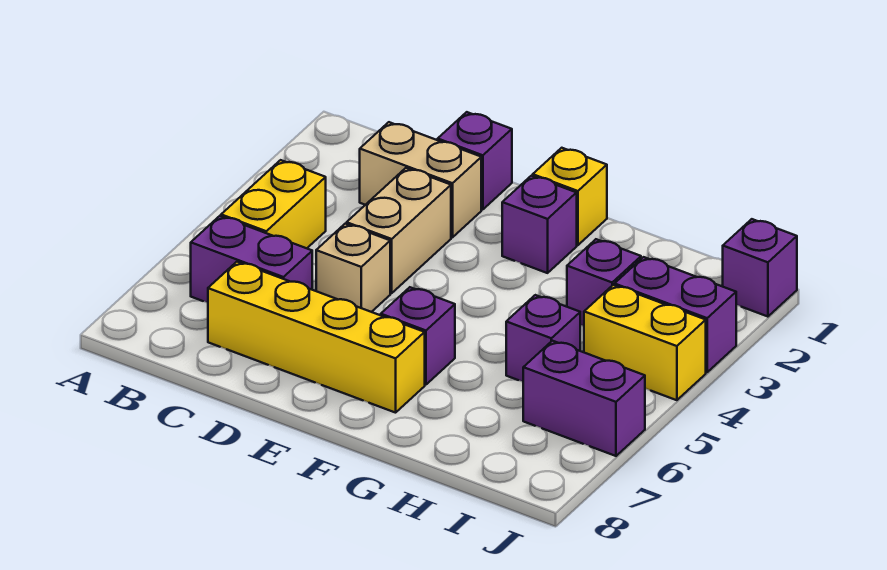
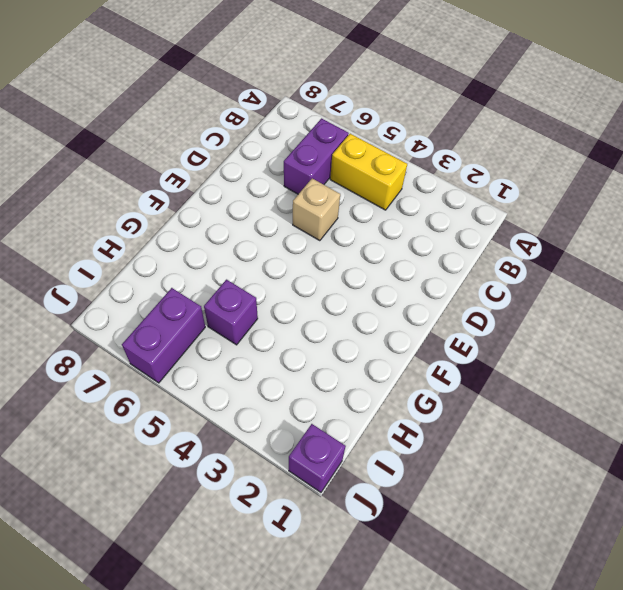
none -> tan brick C2:D2 level 1
none -> yellow brick C7:F7 level 1
none -> purple brick D1 level 1

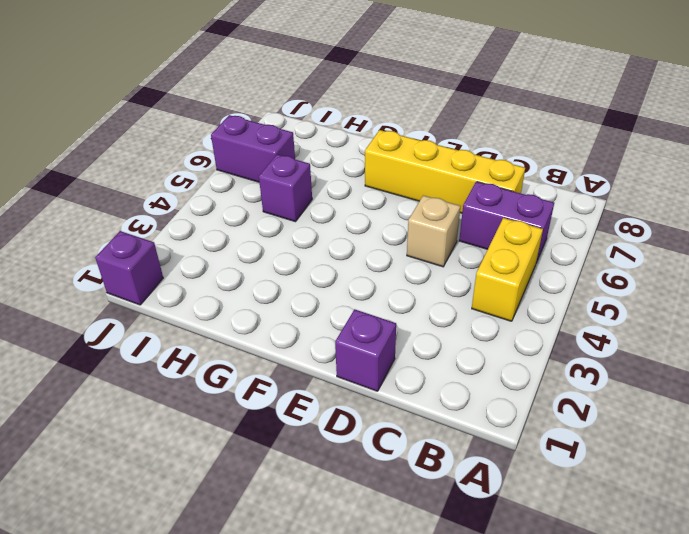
none -> tan brick C2:D2 level 1
none -> tan brick D3:D4 level 1
none -> yellow brick F1 level 1

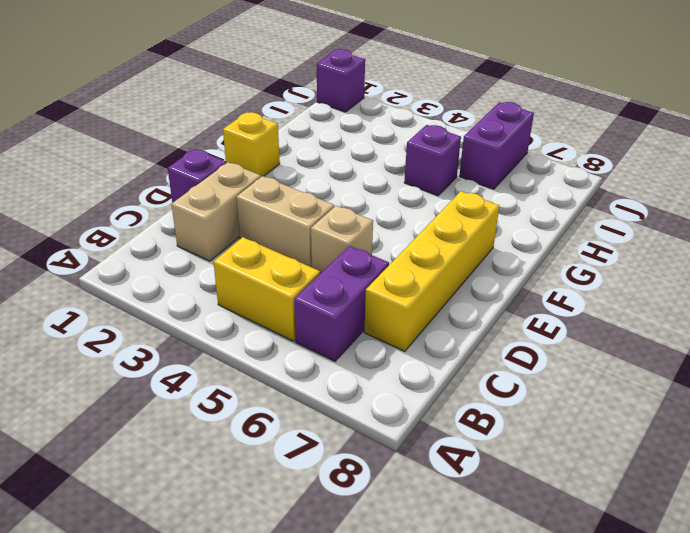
none -> purple brick F2 level 1
none -> purple brick F6 level 1
none -> purple brick H3 level 1

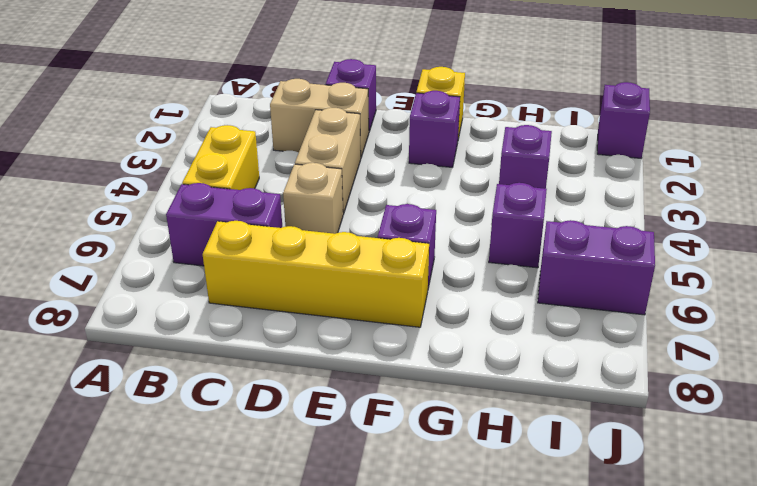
none -> purple brick I3:J3 level 1
none -> yellow brick I4:J4 level 1

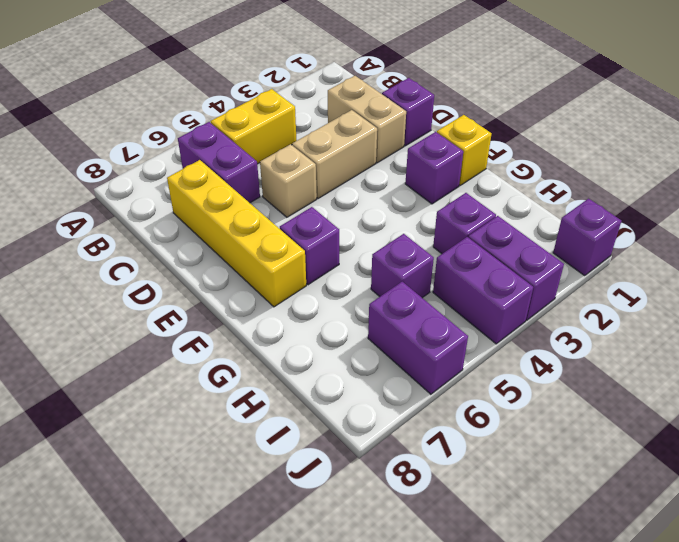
purple brick I4:J4 level 1 -> yellow brick I4:J4 level 1

